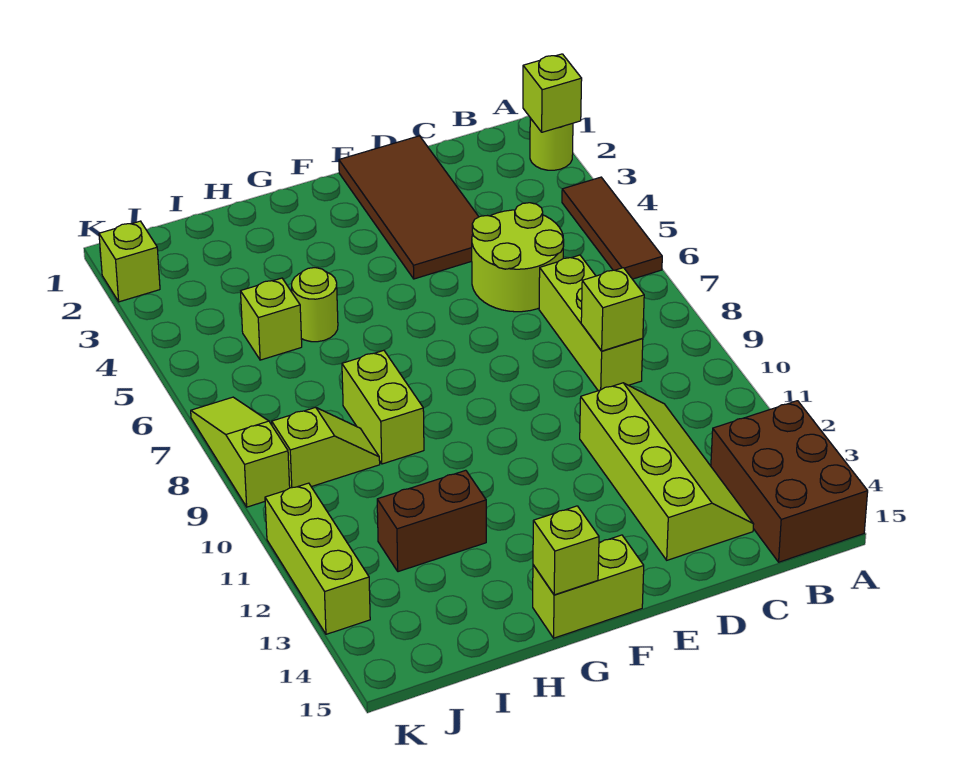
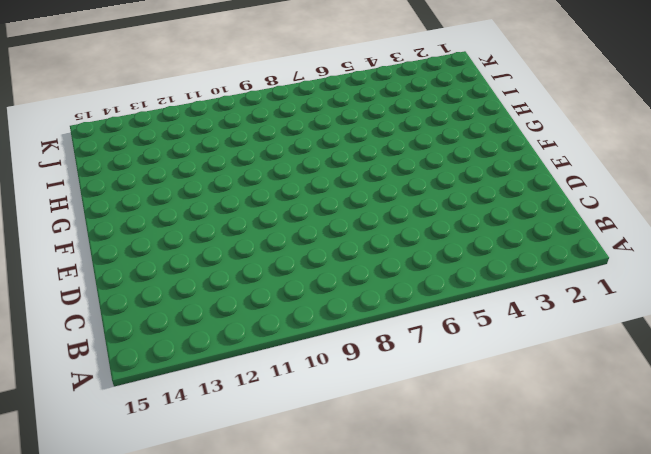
none -> lime round brick A2 level 1
none -> brown tile A4:A6 level 1
none -> brown brick A13:B15 level 1

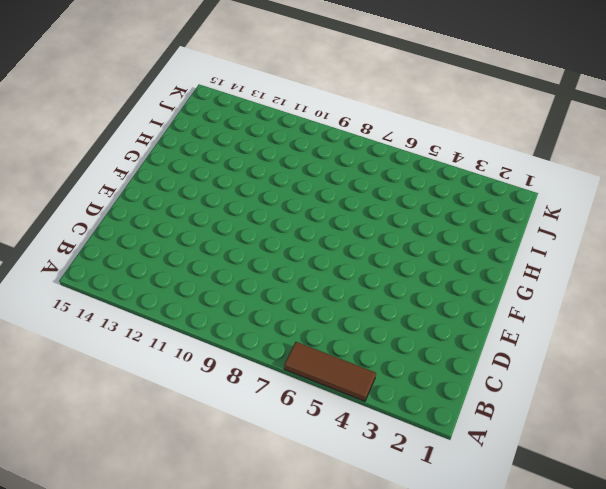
none -> lime round brick A2 level 1
none -> brown brick A13:B15 level 1
none -> lime round brick C5:D6 level 1

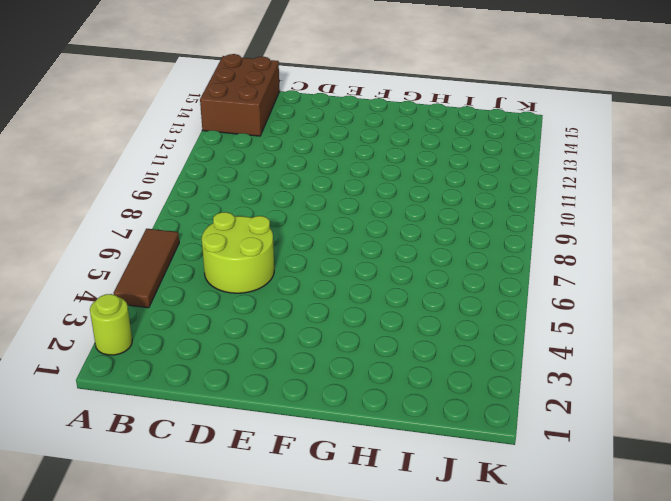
none -> lime brick C7:C9 level 1
none -> lime slope C11:D14 level 1 top D
none -> brown tile D1:E4 level 1

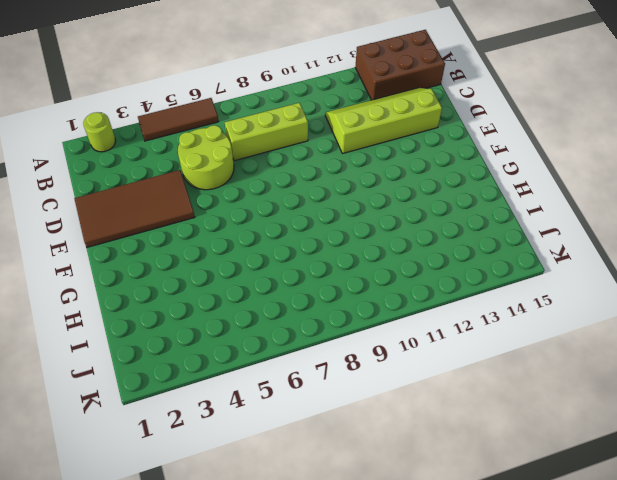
none -> lime brick F15:G15 level 1
none -> lime round brick H5 level 1
none -> lime brick H8:H9 level 1

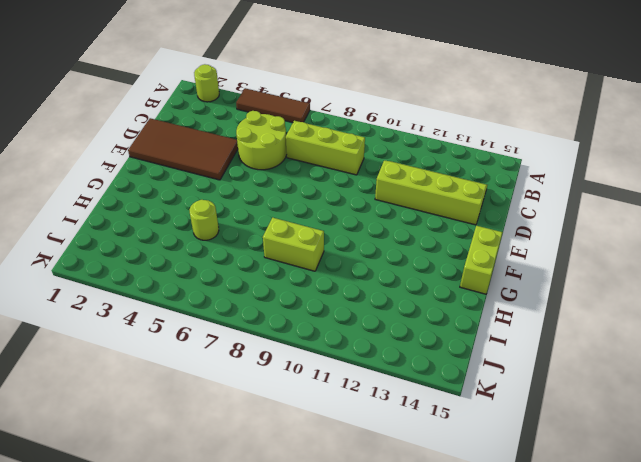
none -> brown brick A13:B15 level 1
none -> brown brick H12:I12 level 1
none -> lime brick I5 level 1

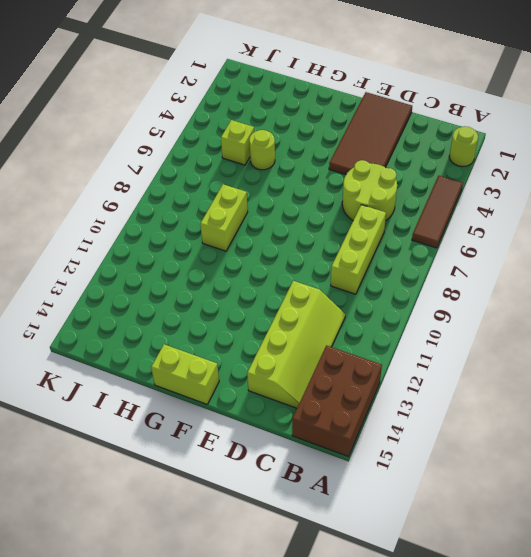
none -> brown brick H12:I12 level 1
none -> lime slope I9:J9 level 1 top J
none -> lime brick K2 level 1

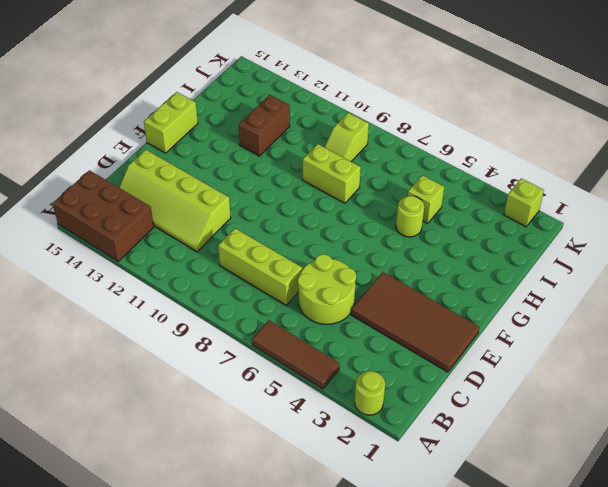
none -> lime slope K7:K9 level 1 top 9
none -> lime brick K11:K13 level 1
none -> lime brick A2 level 2

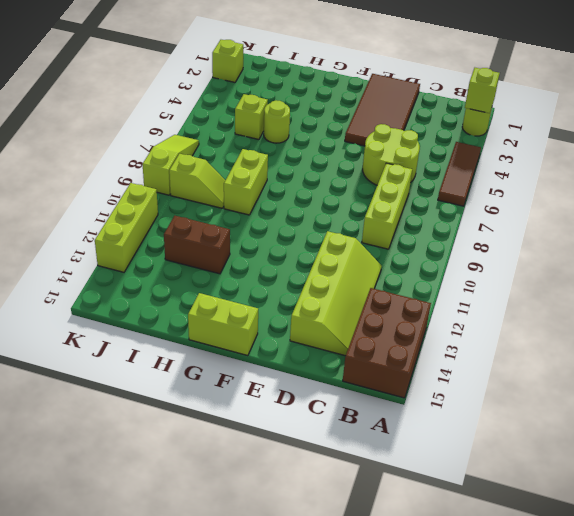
none -> lime brick C9 level 2
none -> lime brick G15 level 2

